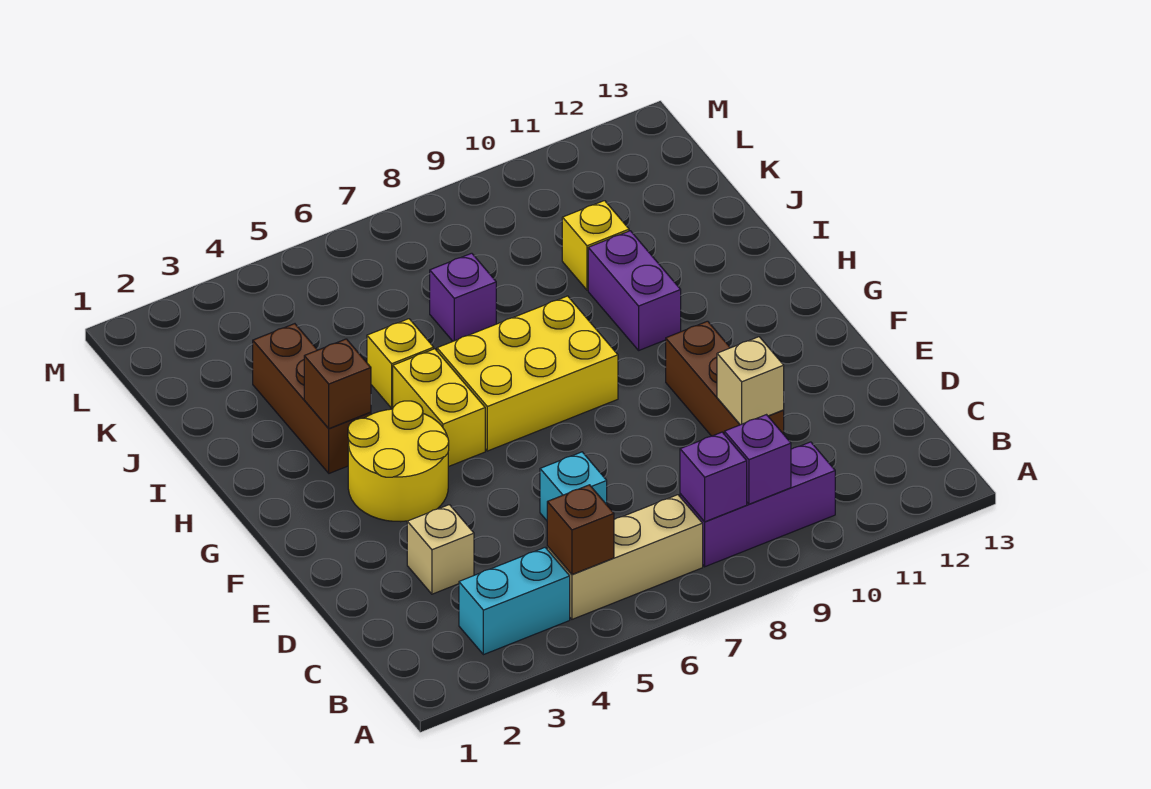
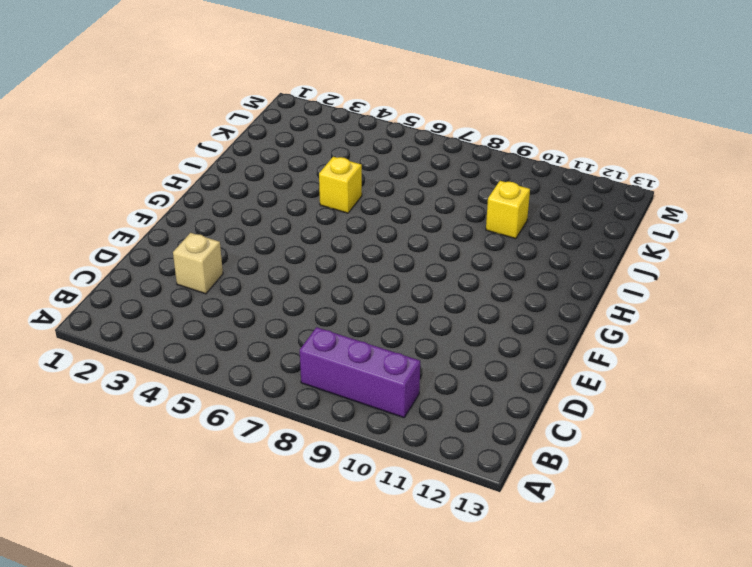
none -> cyan brick B3:B4 level 1
none -> tan brick B5:B7 level 1
none -> cyan brick D6 level 1

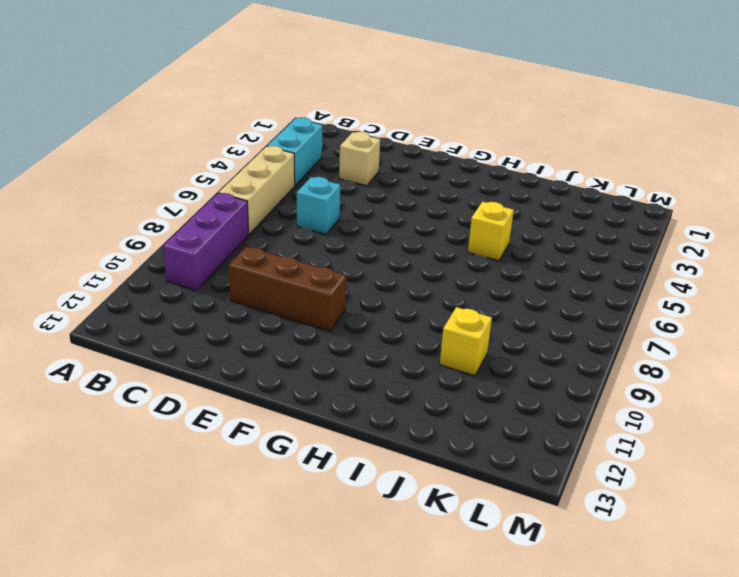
none -> yellow round brick F3:G4 level 1
none -> yellow brick G5:H5 level 1
none -> yellow brick G6:H8 level 1

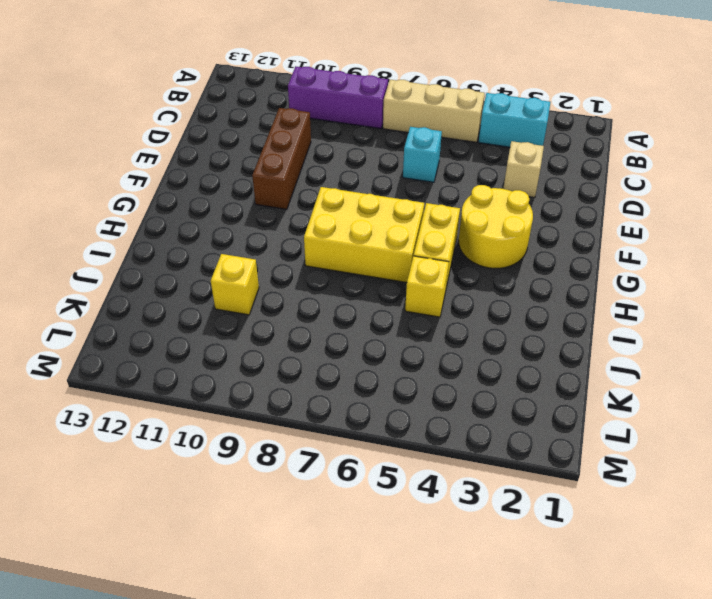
none -> brown brick H3:J3 level 1
none -> purple brick H10:I10 level 1
none -> purple brick J7 level 1

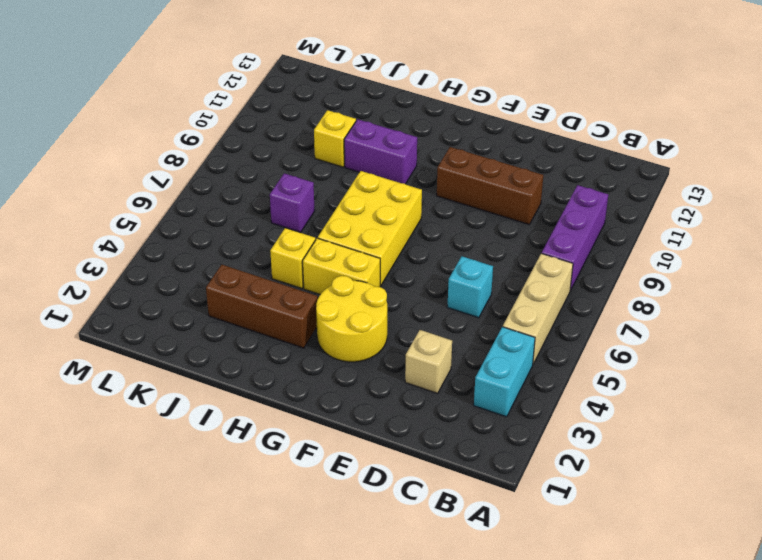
none -> brown brick B5 level 2
none -> purple brick B8 level 2
none -> purple brick B9 level 2

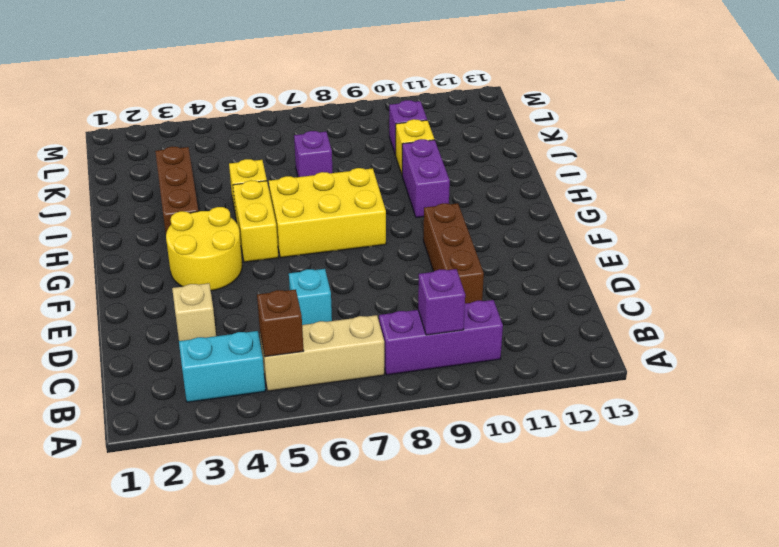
purple brick K10 level 1 -> purple brick B8 level 2
none -> tan brick D10 level 2
none -> brown brick H3 level 2

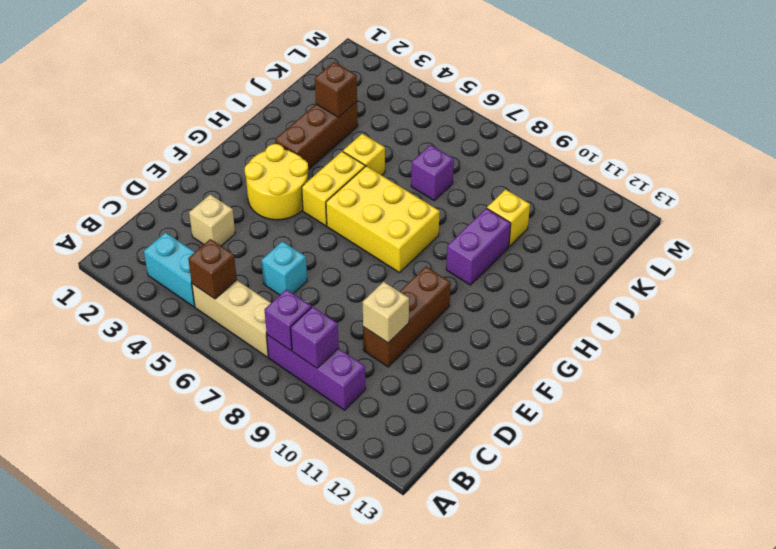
brown brick J3 level 2 -> brown brick H3 level 2

